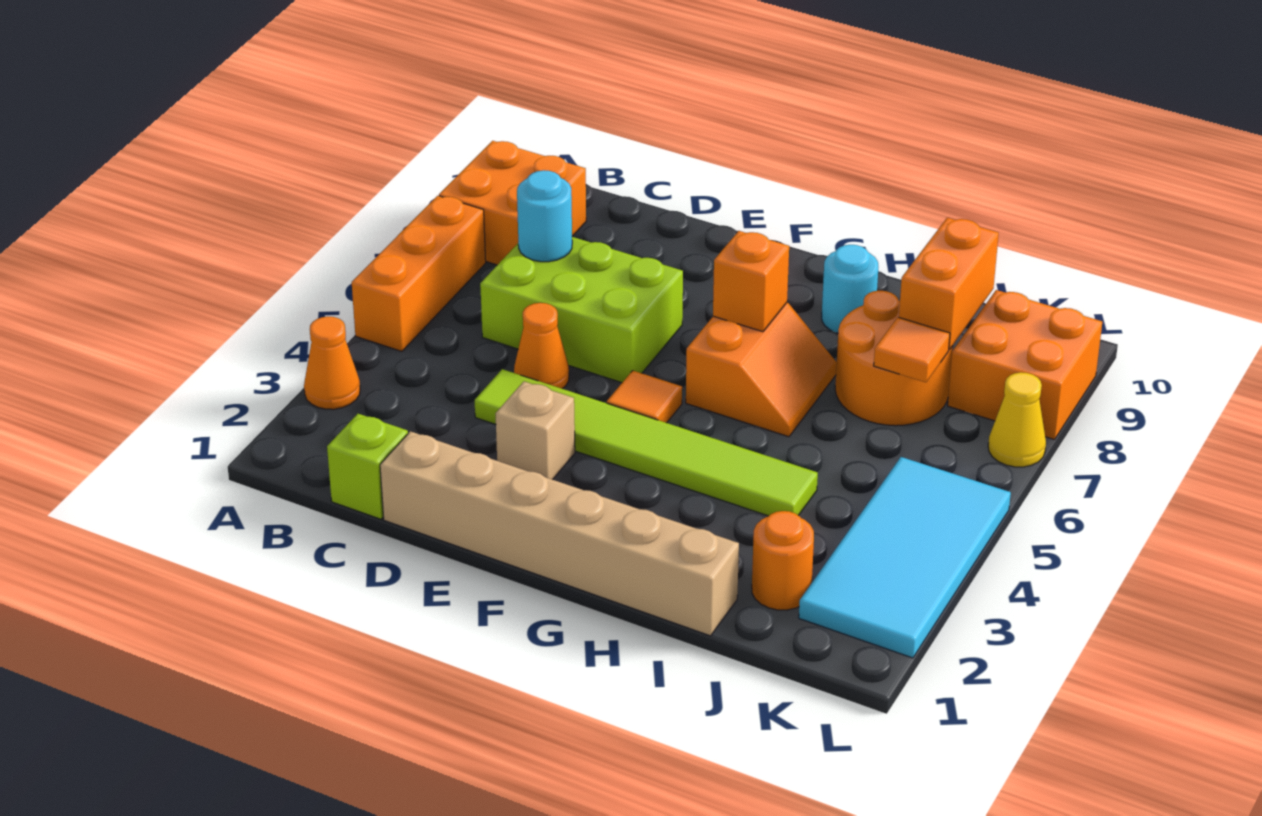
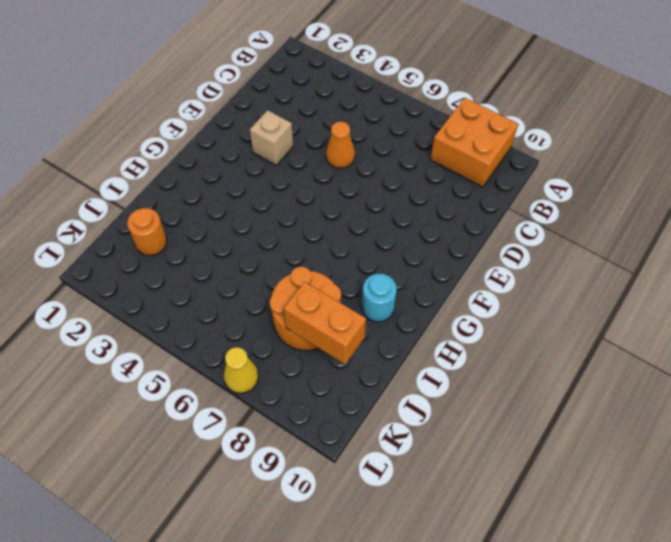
none -> orange cone A3 level 1
none -> orange brick A5:A7 level 1
none -> lime brick C1 level 1

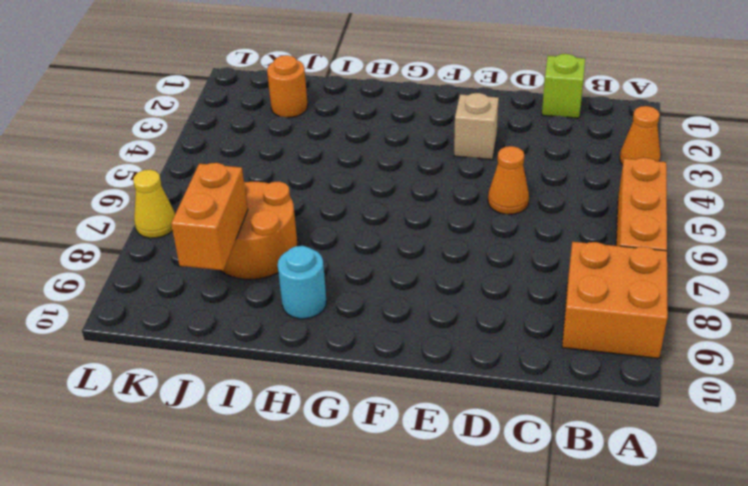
none -> lime brick C6:E7 level 1
none -> tan brick D1:I1 level 1
none -> lime tile D4:I4 level 1

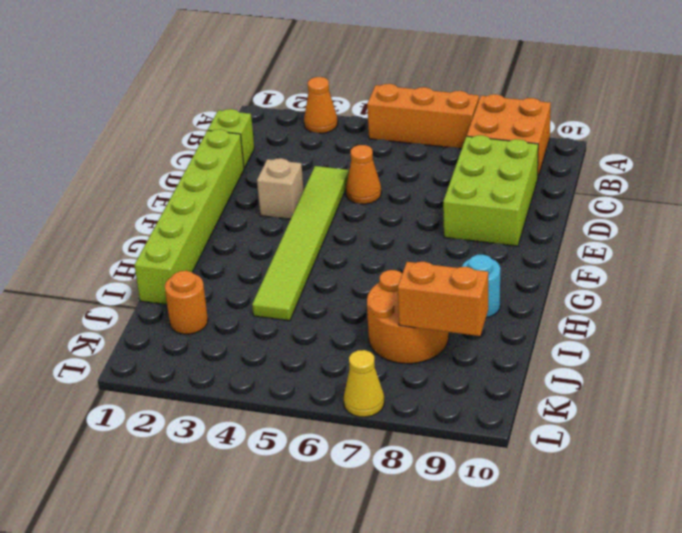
lime brick C8:E9 level 1 -> lime brick C6:E7 level 1
lime brick D1:I1 level 1 -> tan brick D1:I1 level 1
none -> orange tile F5 level 1
none -> orange slope G6:H7 level 1 top G
none -> cyan tile K2:L5 level 1

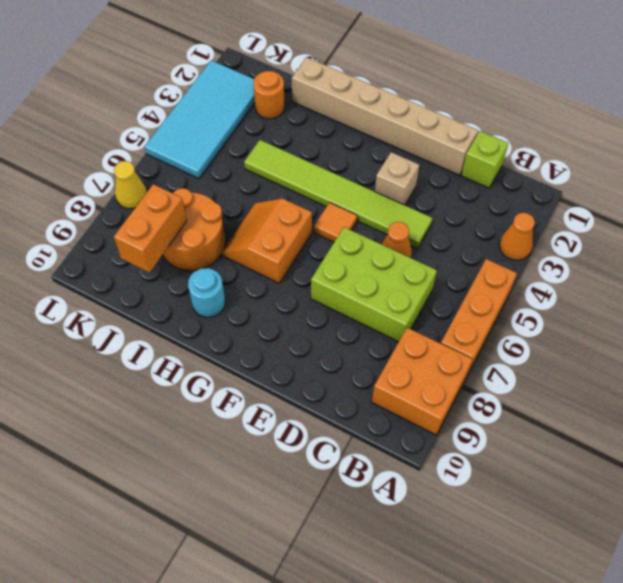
none -> orange brick K8:L9 level 1
none -> cyan round brick C7 level 2
none -> orange brick G7 level 2

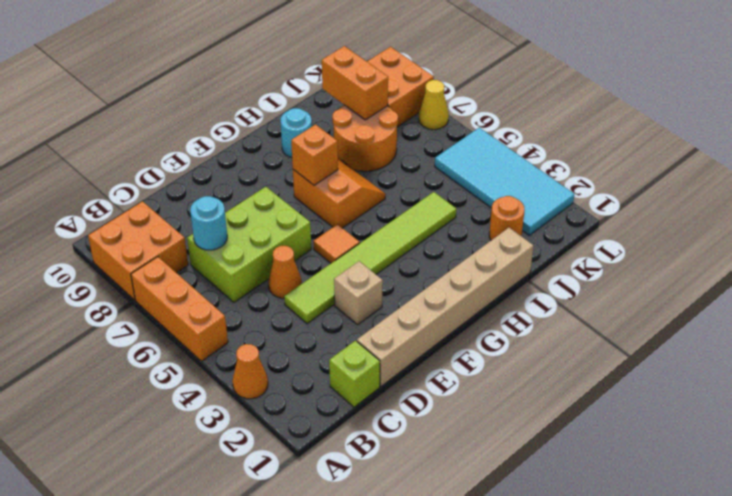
none -> orange tile J7 level 2

